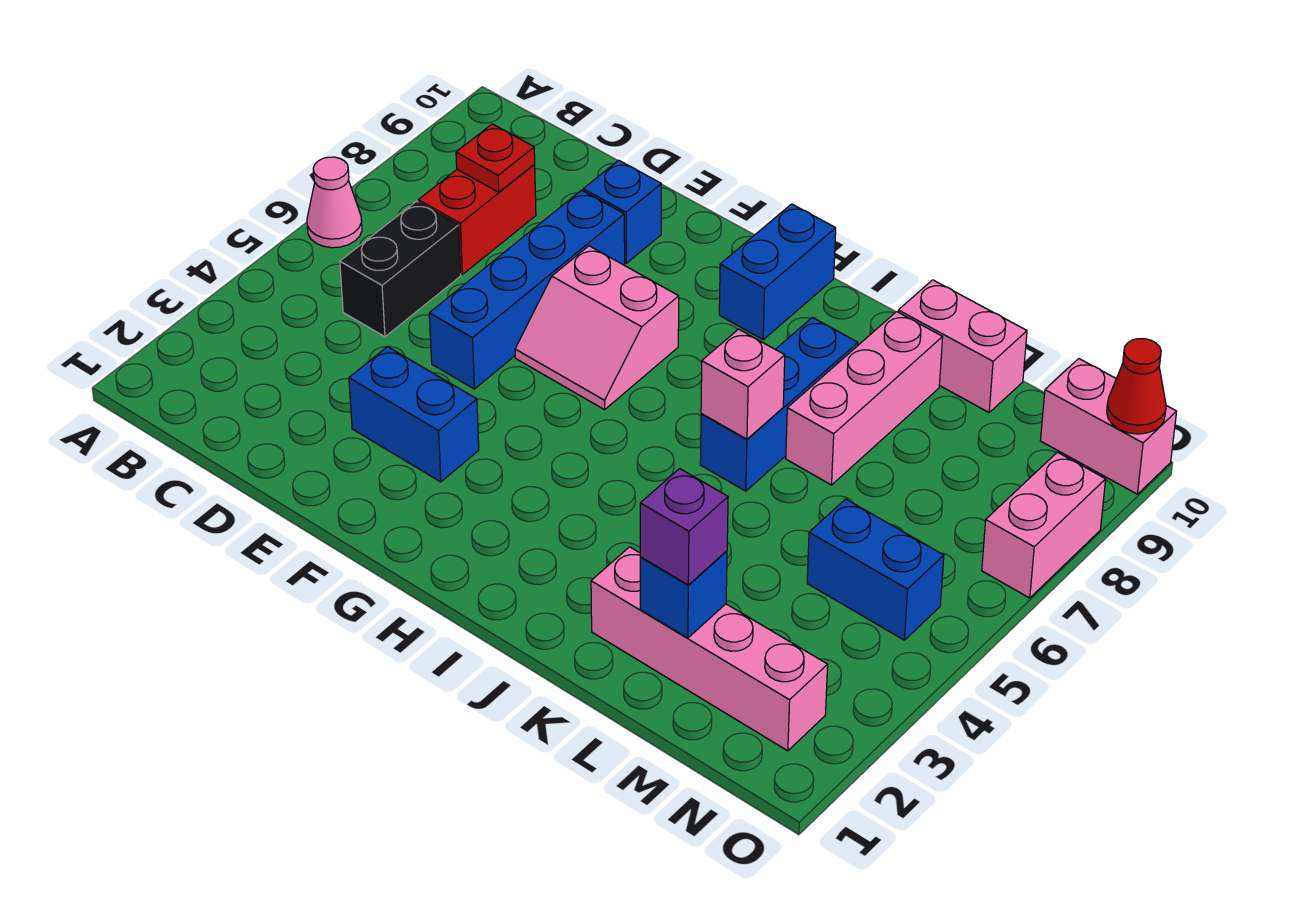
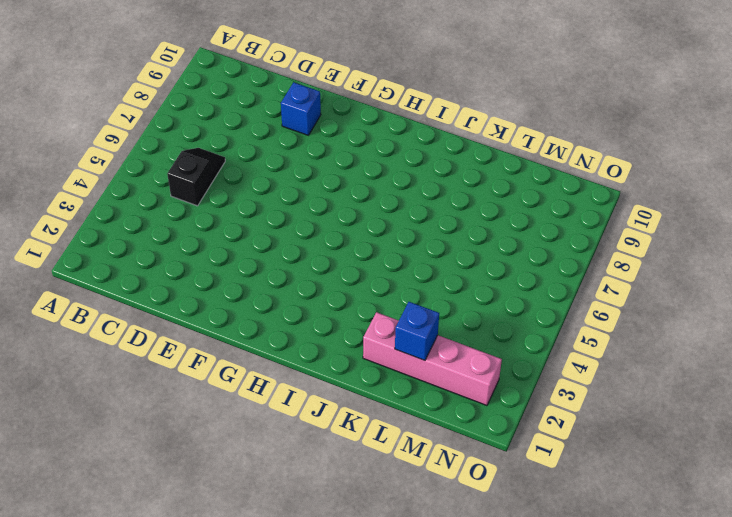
black slope C5:C6 level 1 top 5 -> black brick C5:C6 level 1
none -> pink cone A6 level 1
none -> red brick C7:C8 level 1
none -> blue brick E3:F3 level 1

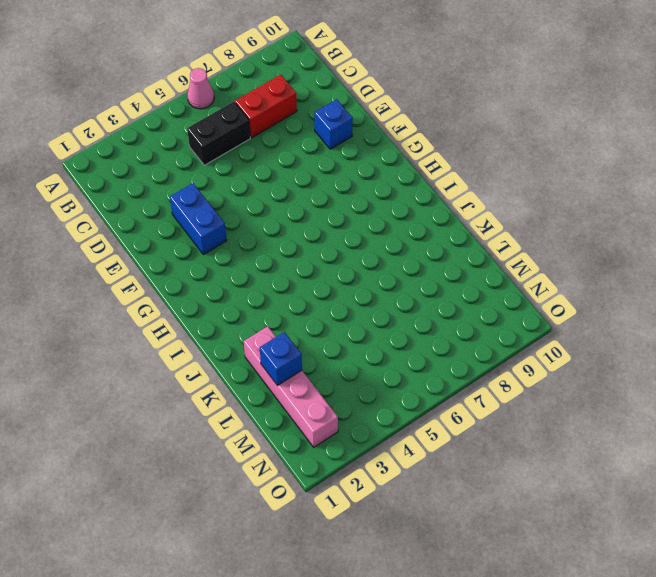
none -> blue brick E5:E8 level 1
none -> pink slope F6:G7 level 1 top 7
none -> blue brick H9:H10 level 1

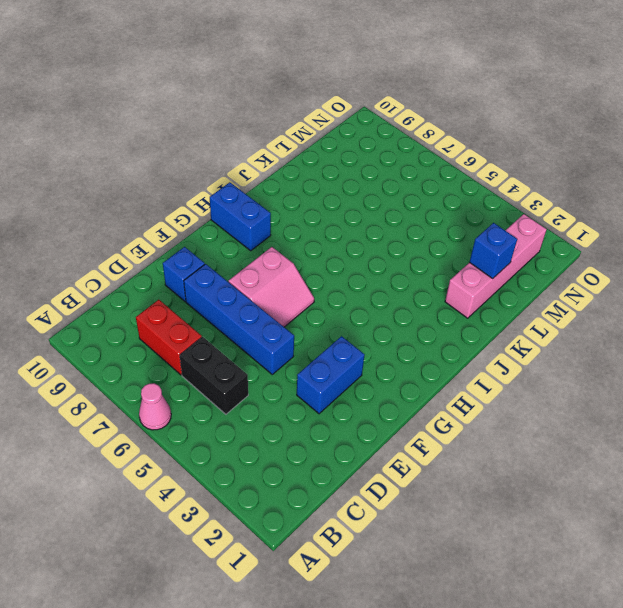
none -> blue brick J6:J8 level 1
none -> pink brick K7:K9 level 1
none -> pink brick K10:L10 level 1

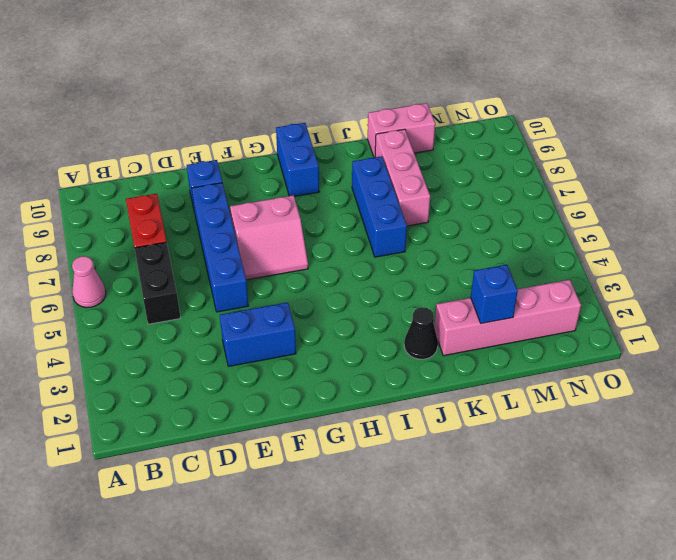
black cone J2 level 1 -> none
none -> blue brick M5:N5 level 1
none -> pink brick N10:O10 level 1
none -> pink brick O7:O8 level 1

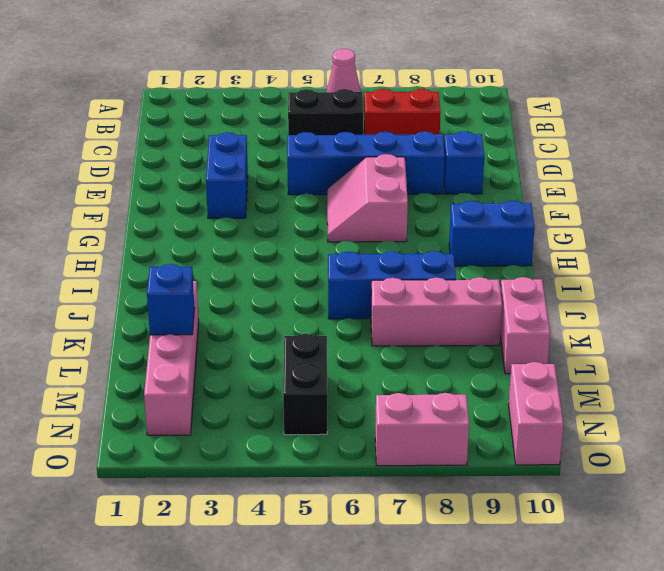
black brick M5:N5 level 1 -> blue brick M5:N5 level 1
none -> red plate C8 level 2
none -> pink brick J6 level 2
none -> red cone O10 level 2

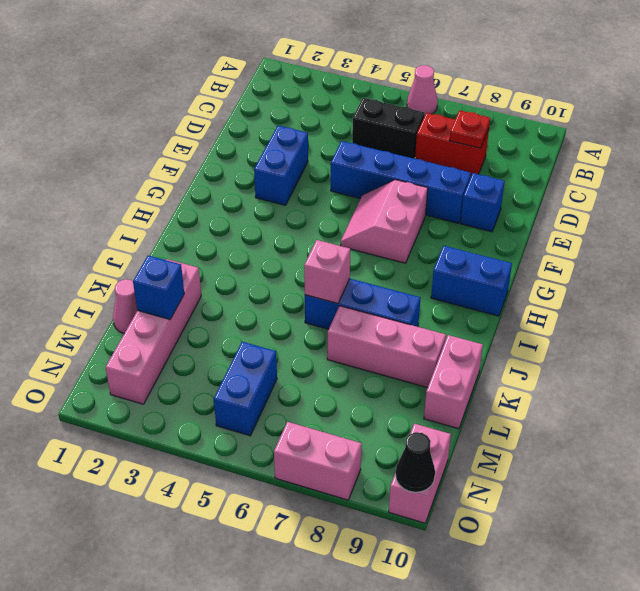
pink cone L1 level 1 -> none
black cone O10 level 2 -> red cone O10 level 2
none -> purple brick L2 level 3

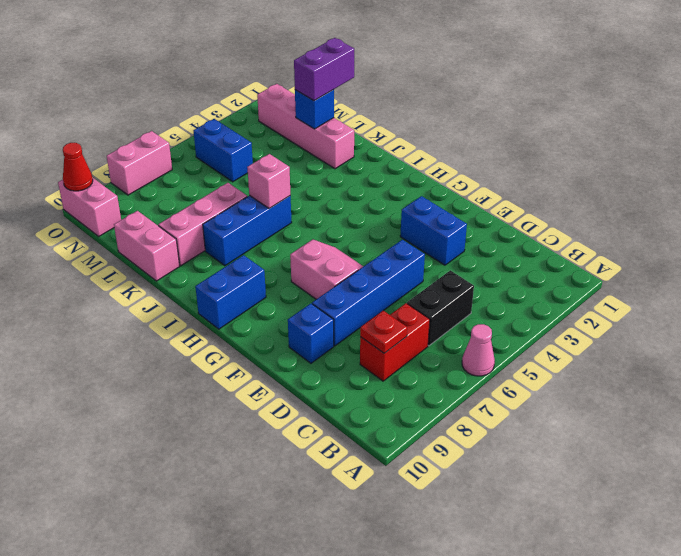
purple brick L1:L2 level 3 -> purple brick L2 level 3

